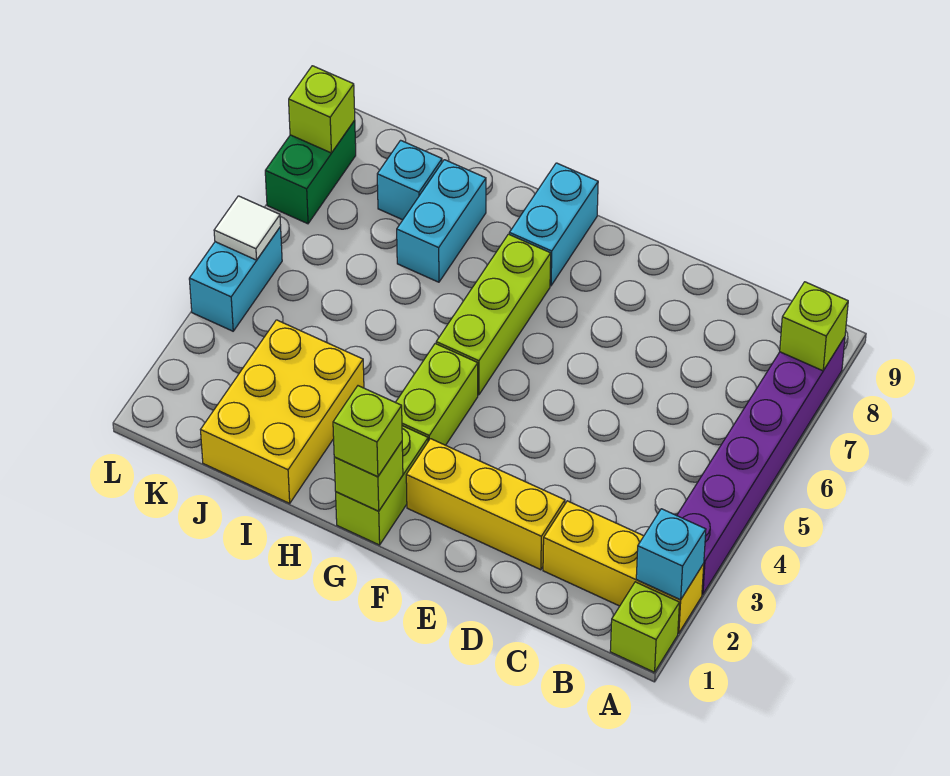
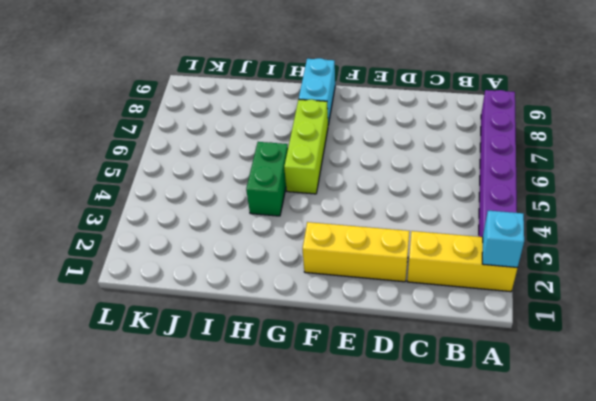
green brick H4:H5 level 1 -> green brick L7:L8 level 1
none -> lime brick A1 level 1
none -> lime brick G1:G2 level 1
none -> lime brick G3:G4 level 1

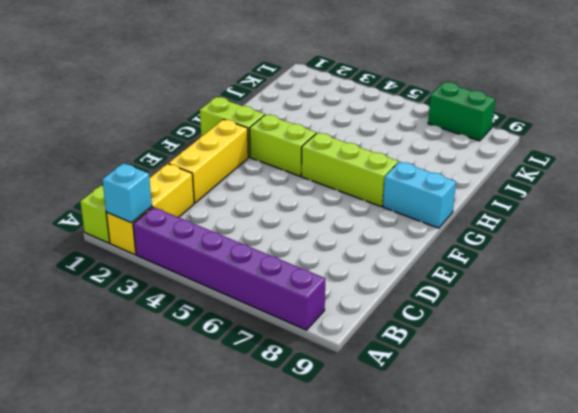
none -> yellow brick I1:J3 level 1
none -> cyan brick I7:I8 level 1
none -> cyan brick J8 level 1

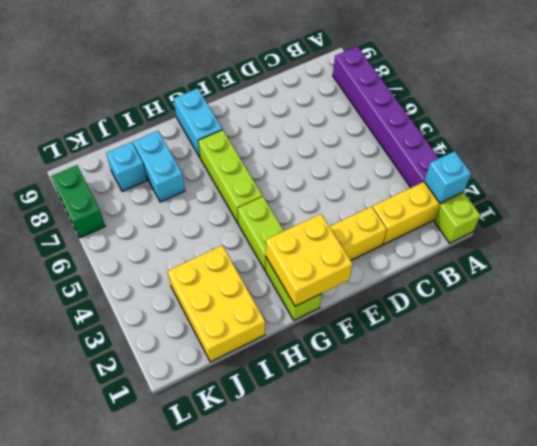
yellow brick F1:G2 level 2 -> lime brick G1 level 2
none -> cyan brick L4:L5 level 1
none -> lime brick A8 level 2
none -> white tile L5 level 2

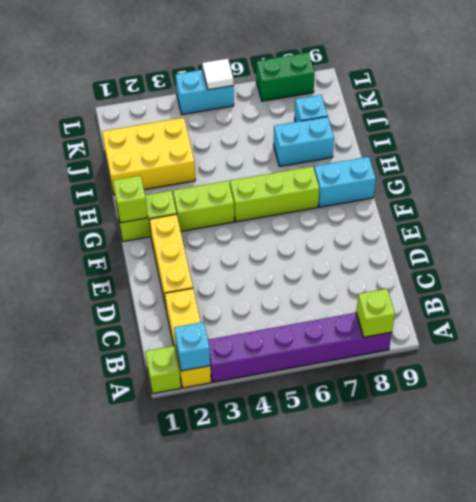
none -> lime brick L8 level 2
none -> lime brick G1 level 3

